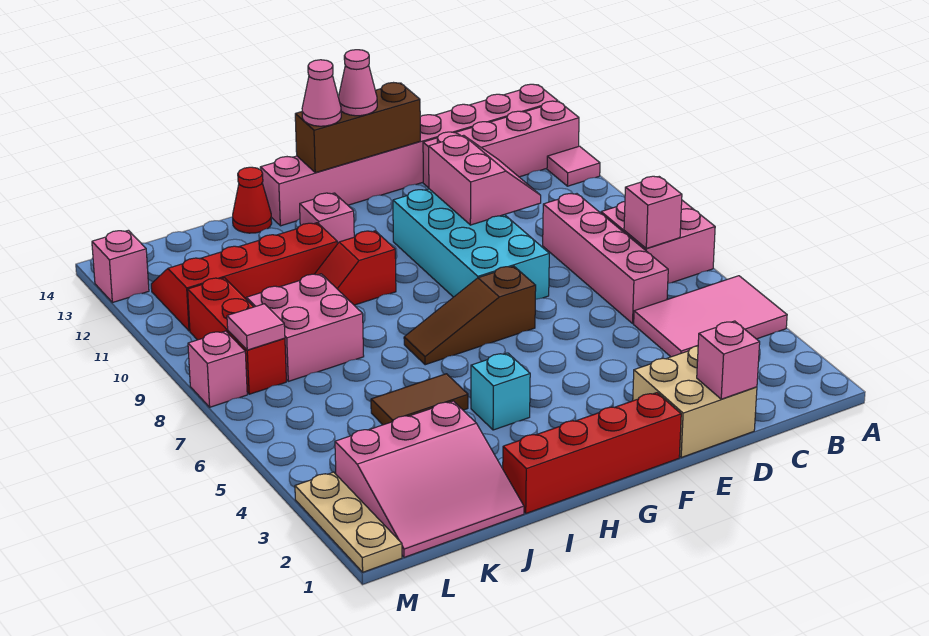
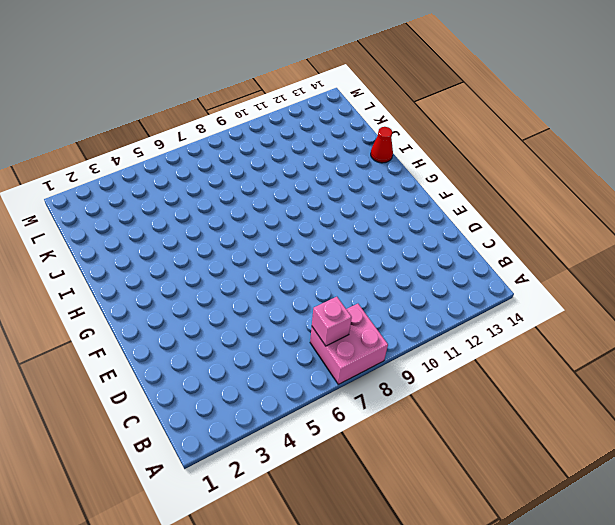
none -> pink tile A4:C5 level 1
none -> pink tile A12 level 1
none -> pink brick A13:D13 level 1

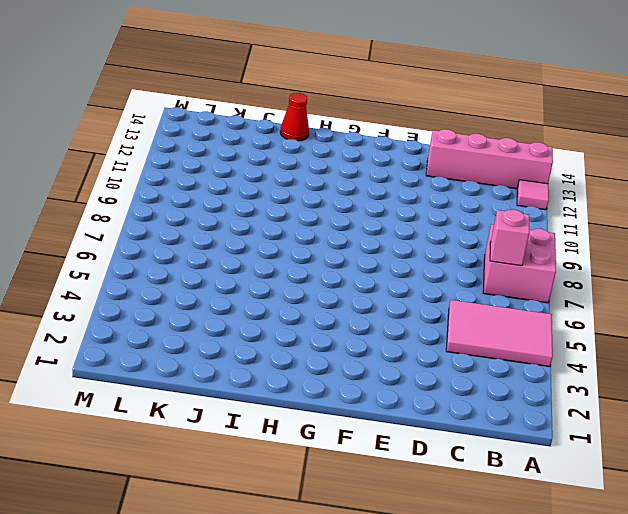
none -> pink brick A14:H14 level 1
none -> pink brick C6:C9 level 1
none -> tan brick D1:E2 level 1

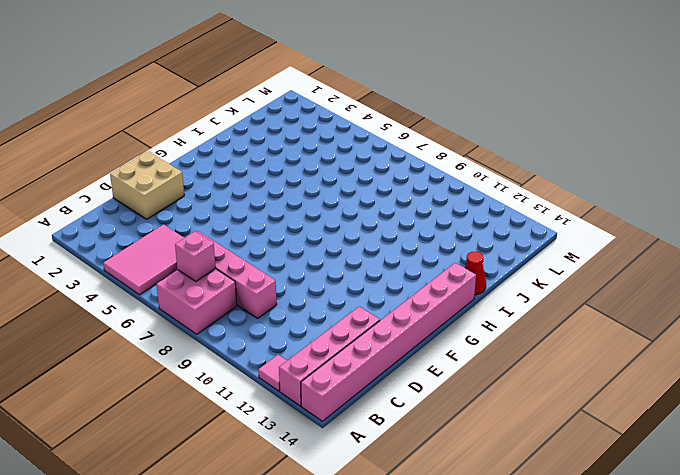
none -> cyan brick E8:F11 level 1
none -> red brick F1:I1 level 1
none -> brown slope F7:H7 level 1 top F

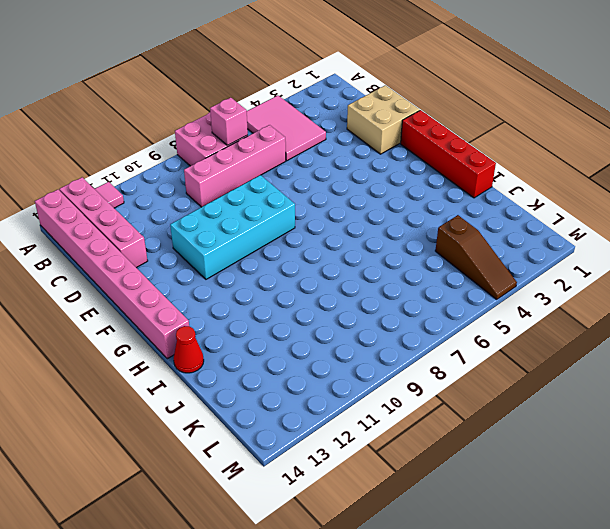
brown slope K4:M4 level 1 top K -> brown slope F7:H7 level 1 top F
none -> cyan brick H4 level 1
none -> red slope H10:I10 level 1 top H
none -> pink brick H12 level 1

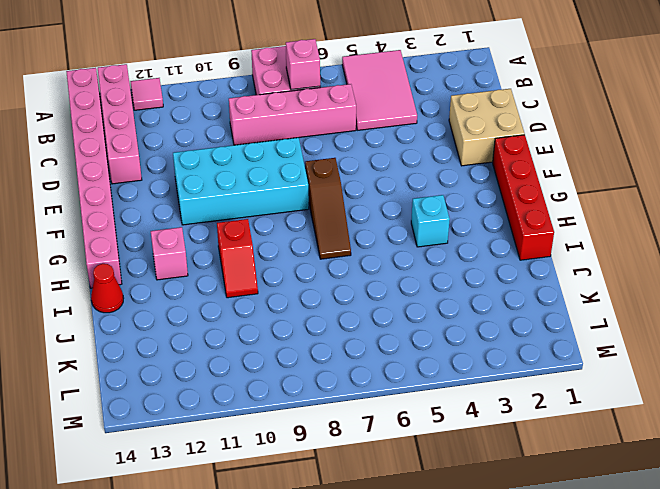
none -> brown tile I5:J5 level 1
none -> red slope I11:L12 level 1 top 11
none -> pink slope J1:L3 level 1 top 3

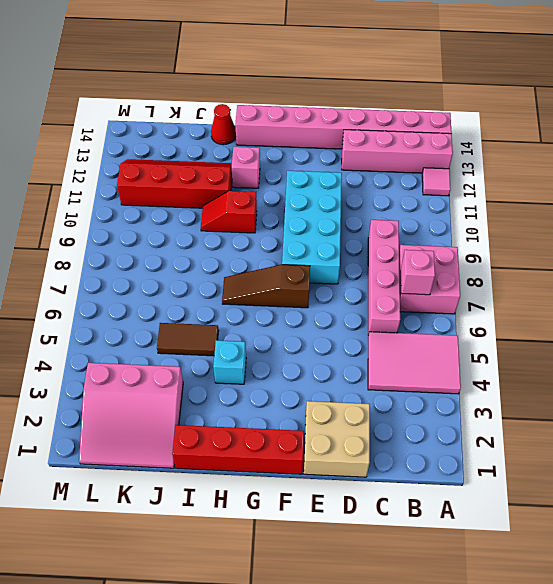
none -> pink brick J8:K9 level 1
none -> red brick L8:L10 level 1
none -> tan plate M1:M3 level 1

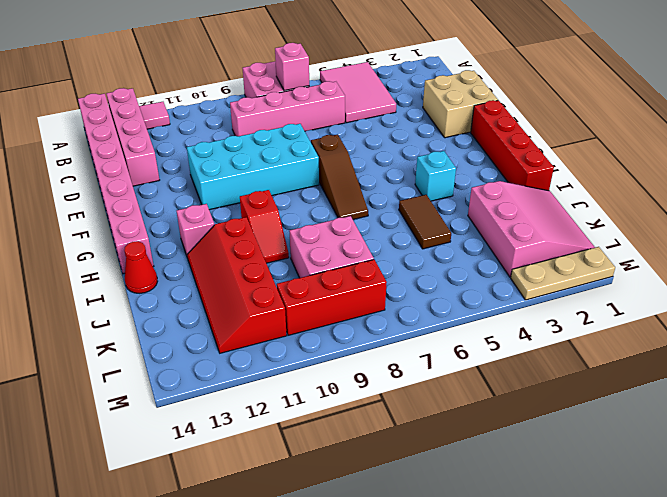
none -> pink brick M8 level 1
none -> pink brick M13 level 1
none -> pink brick D1 level 2

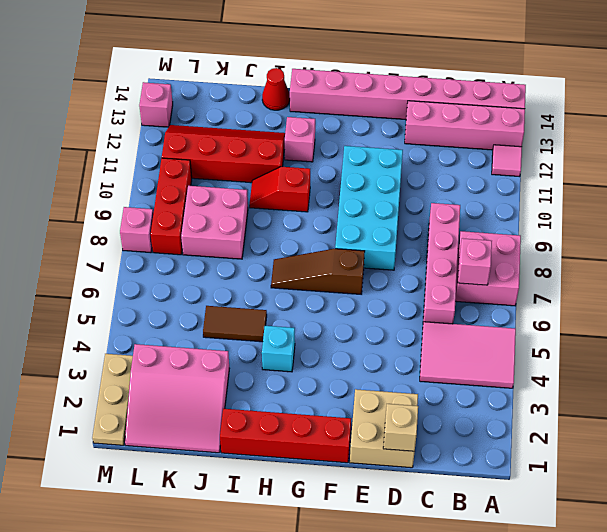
tan brick D1 level 2 -> pink brick D1 level 2
none -> pink slope D10:E11 level 2 top E
none -> brown brick E14:G14 level 2
none -> pink tile L8 level 2

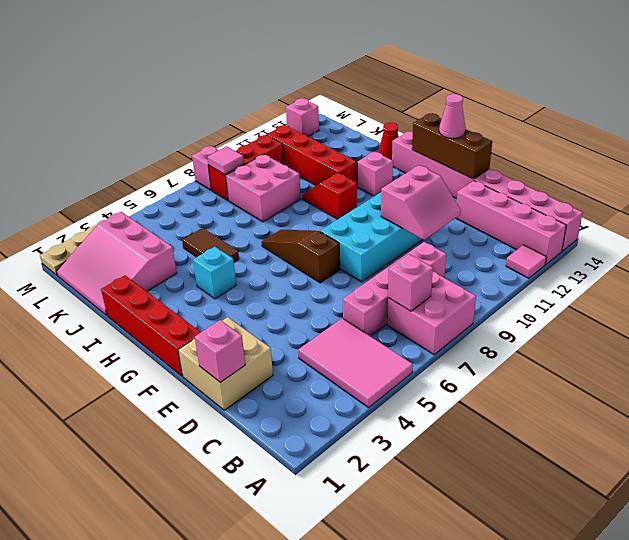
none -> pink cone G14 level 3

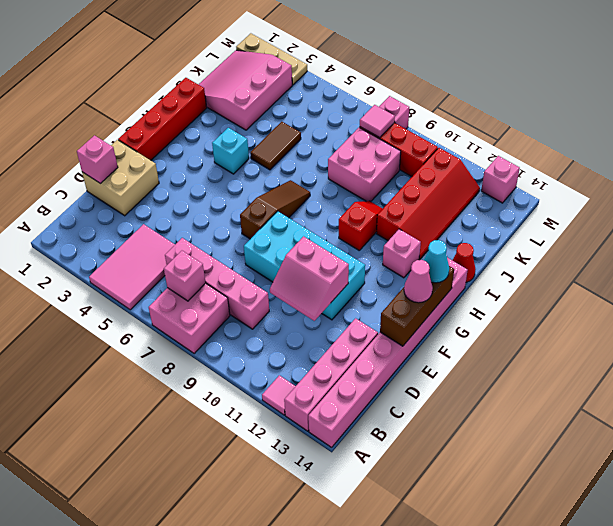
cyan cone G14 level 3 -> pink cone G14 level 3

